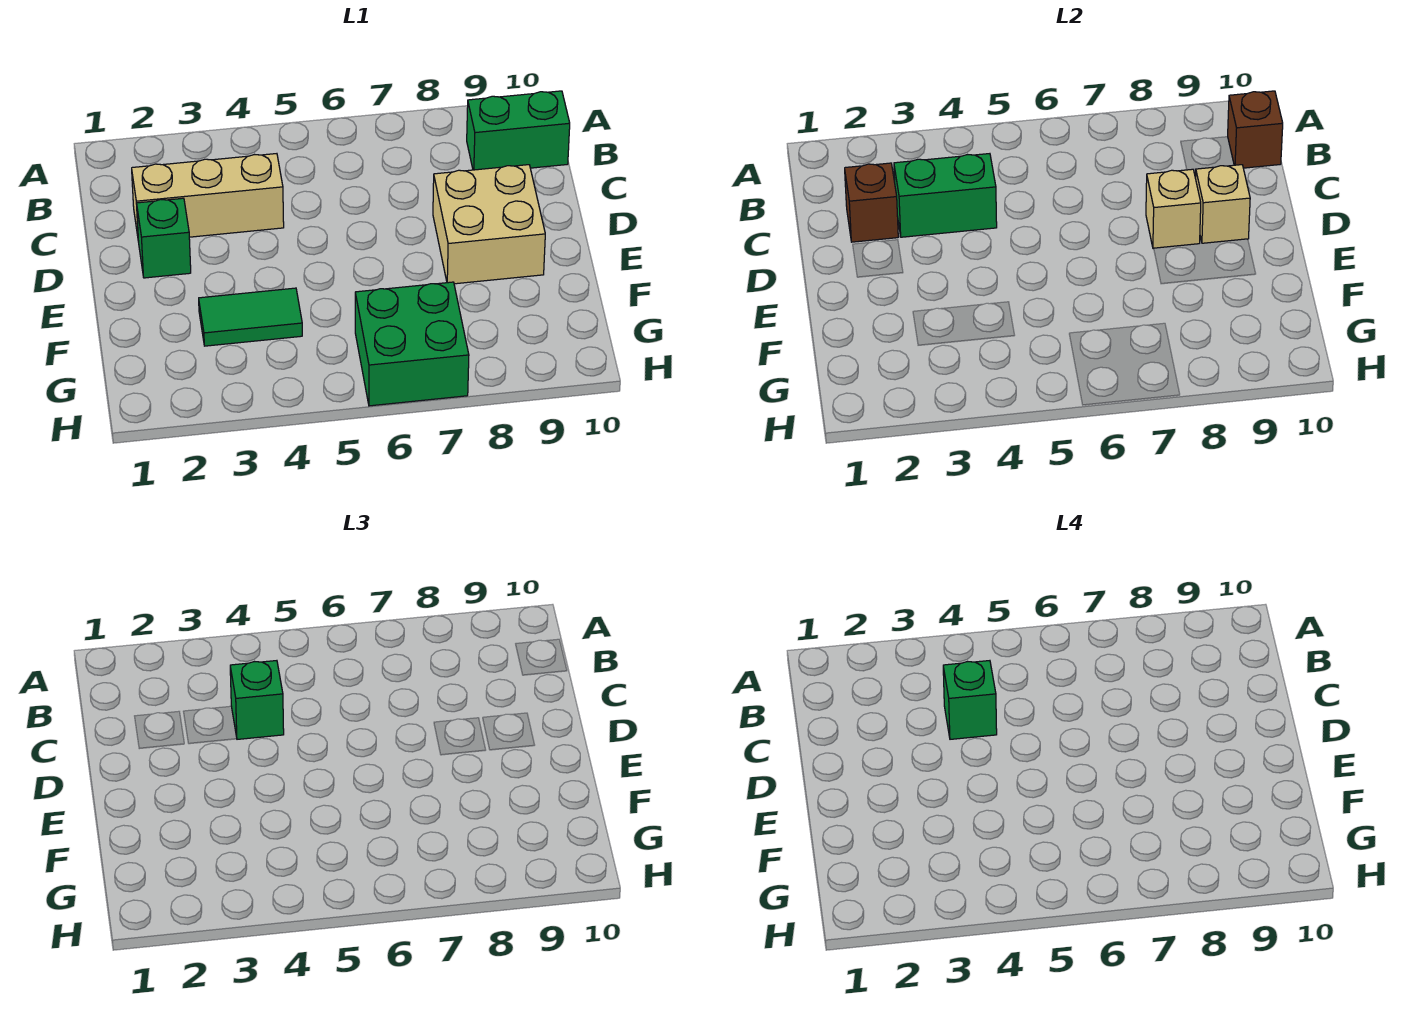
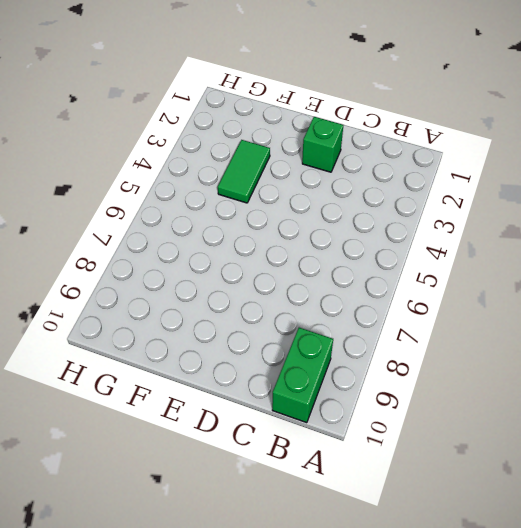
none -> tan brick C2:C4 level 1
none -> tan brick D8:E9 level 1
none -> green brick G6:H7 level 1

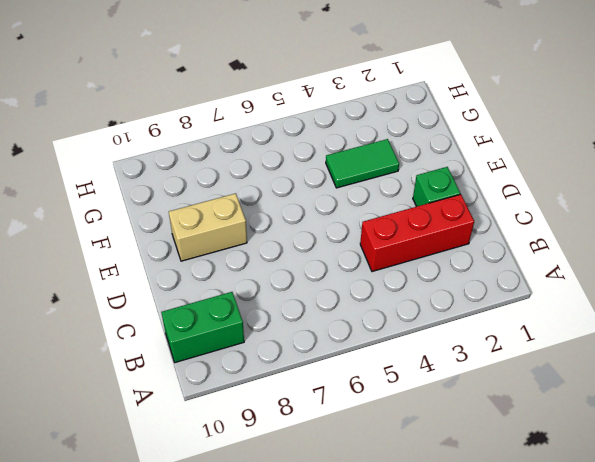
red brick C2:C4 level 1 -> tan brick C2:C4 level 1
tan brick E8:E9 level 1 -> tan brick D8:E9 level 1
none -> green brick G6:H7 level 1
none -> brown brick B10 level 2
none -> brown brick C2 level 2

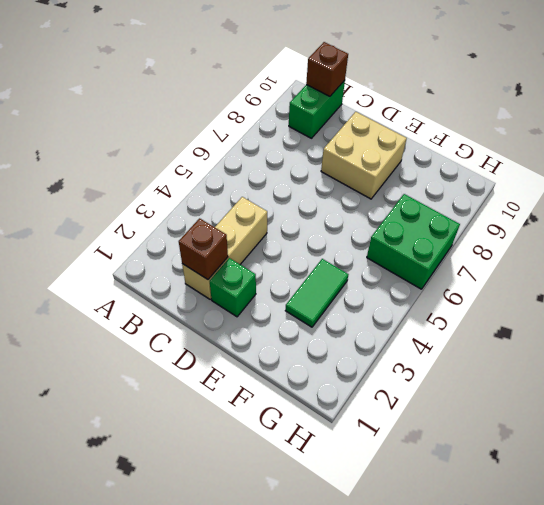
none -> green brick C3:C4 level 2
none -> tan brick D8 level 2
none -> tan brick D9 level 2

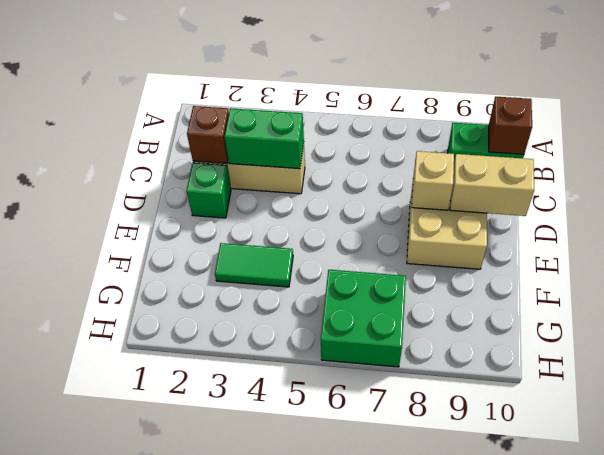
tan brick D9:D10 level 2 -> tan brick D9 level 2
none -> green brick C4 level 3
none -> green brick C4 level 4

